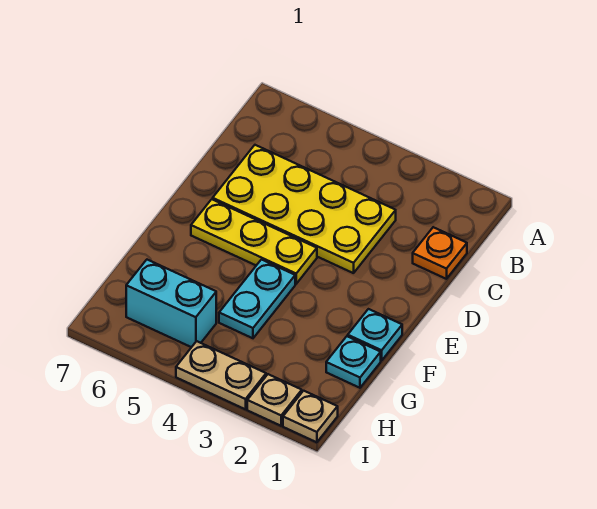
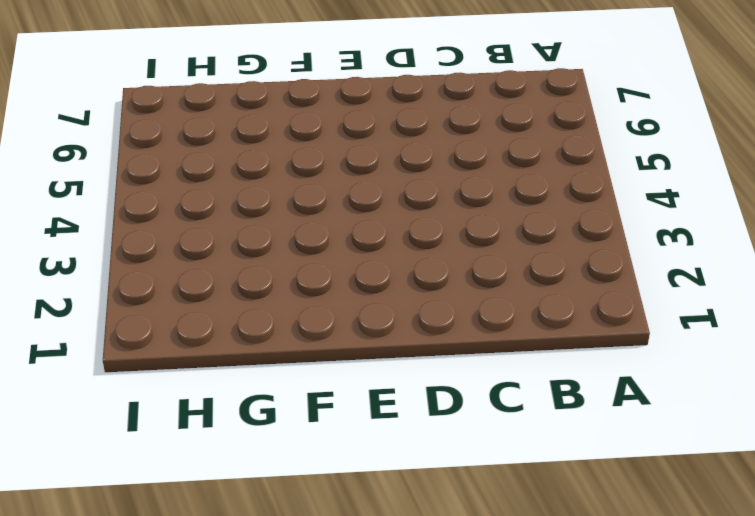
none -> orange plate C1 level 1
none -> yellow plate C3:D6 level 1

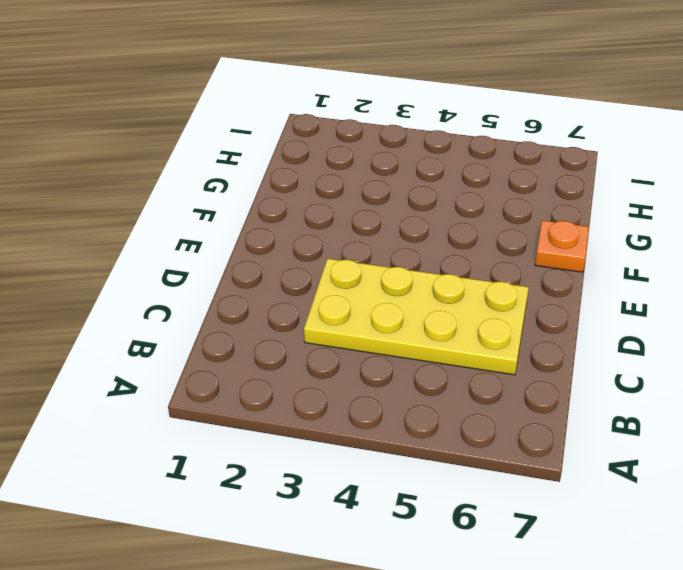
orange plate F7 level 1 -> orange plate C1 level 1
none -> yellow plate E4:E6 level 1
none -> cyan plate F1 level 1

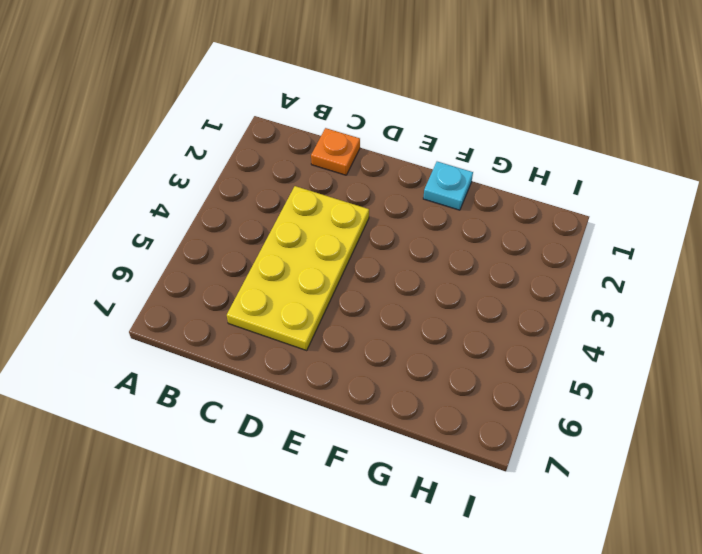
none -> yellow plate E4:E6 level 1
none -> cyan plate F4:G4 level 1

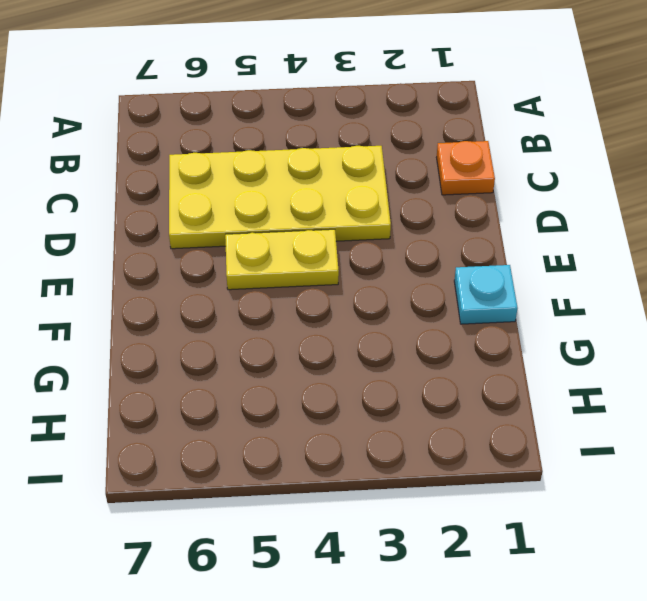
yellow plate E4:E5 level 1 -> yellow plate E4:E6 level 1
none -> cyan plate F4:G4 level 1
none -> cyan plate G1 level 1

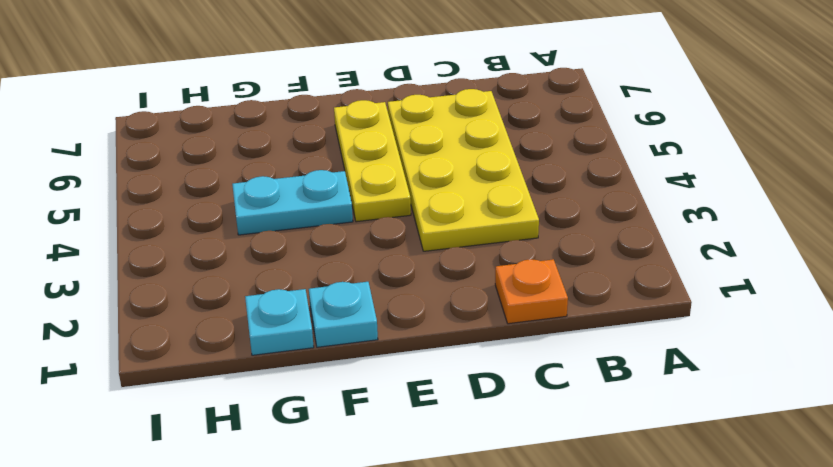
none -> cyan brick H5:H6 level 1
none -> tan plate I1 level 1

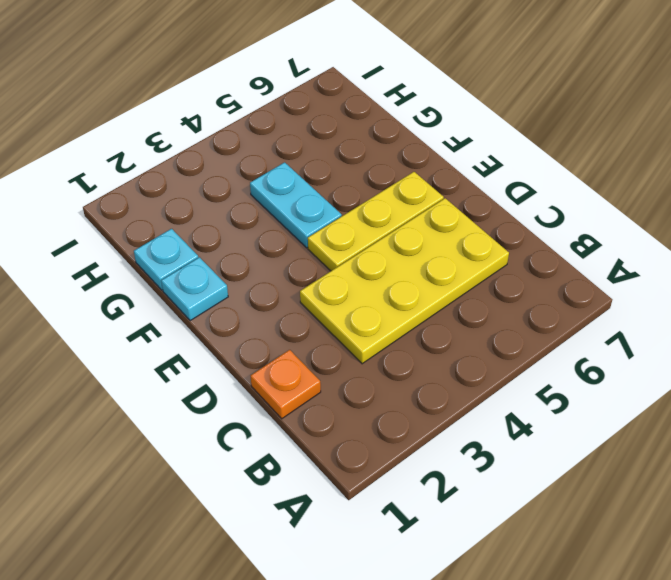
none -> cyan brick H5:H6 level 1
none -> tan plate I1 level 1

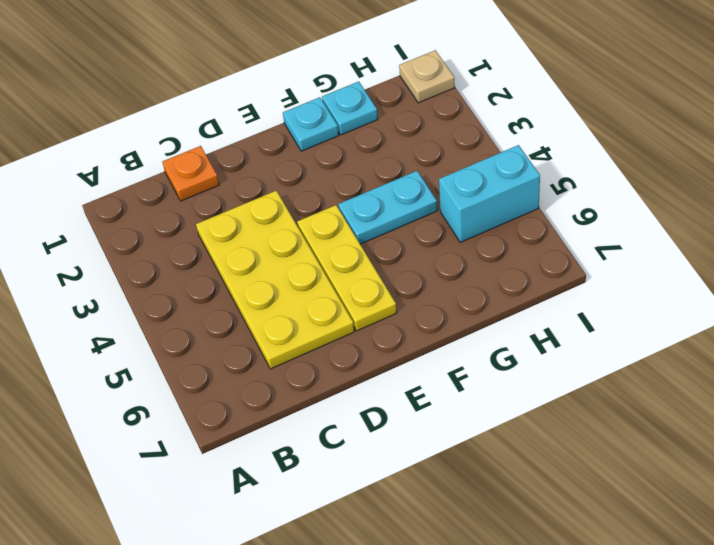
cyan brick H5:I5 level 1 -> cyan brick H5:H6 level 1
none -> tan plate I2 level 1
none -> tan plate I3:I4 level 1

